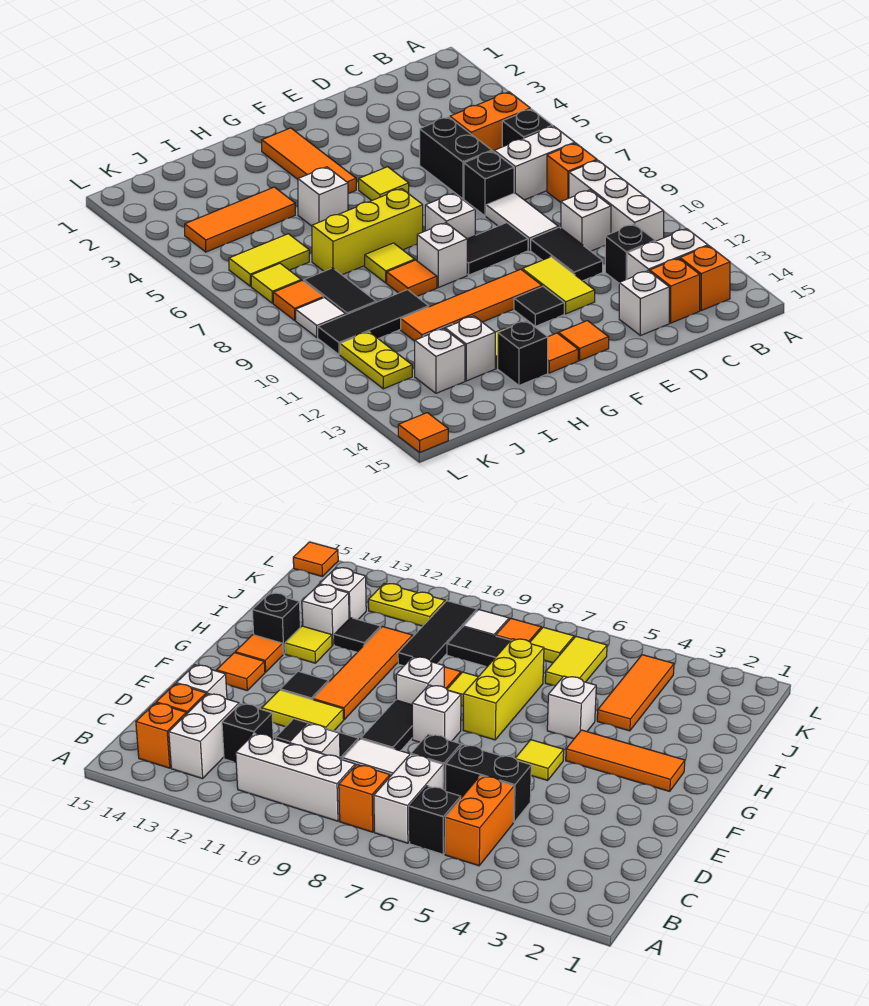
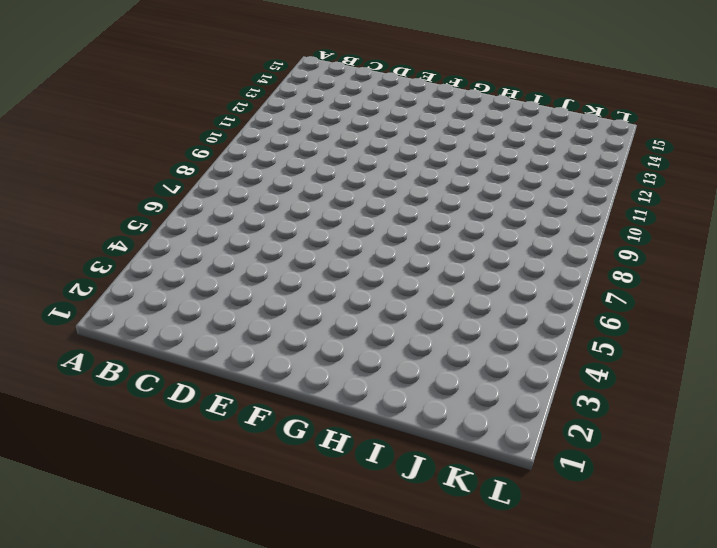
none -> orange brick B5:C5 level 1
none -> black brick B6 level 1
none -> white brick B7:C7 level 1
none -> orange brick B8 level 1

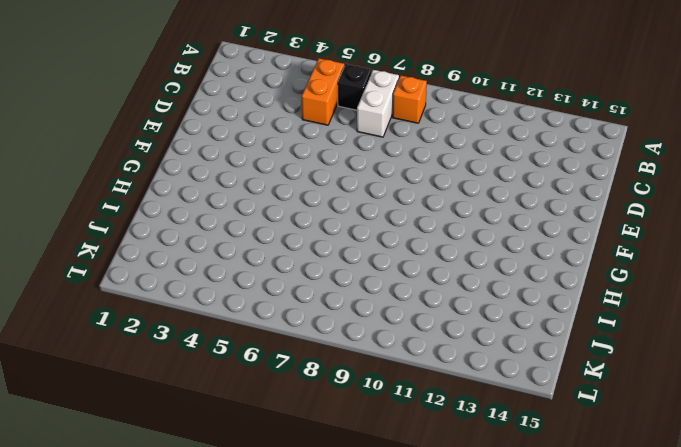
none -> white brick B9:B11 level 1
none -> white brick B13:C13 level 1
none -> orange brick B14 level 1
none -> white brick C10 level 1

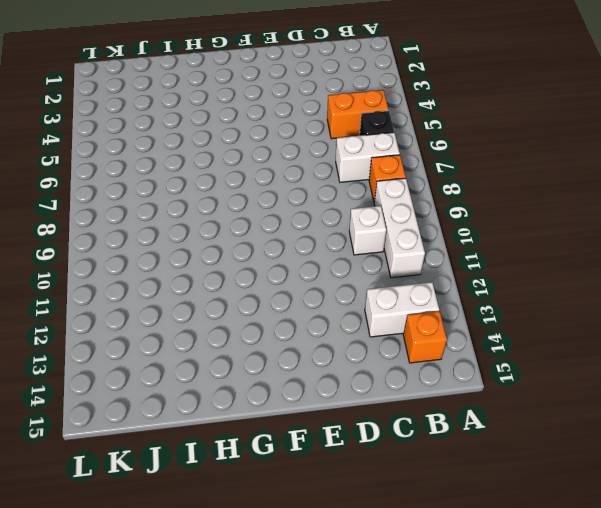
none -> black brick C12 level 1
none -> orange brick C14 level 1
none -> black brick D5:D6 level 1
none -> black brick D7 level 1

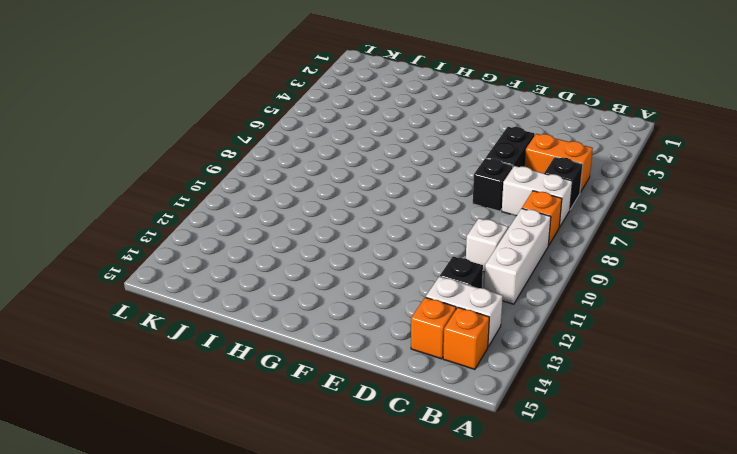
none -> white tile D8:D9 level 1
none -> black tile D10:D11 level 1
none -> white brick D14 level 1
none -> black tile E9:F9 level 1

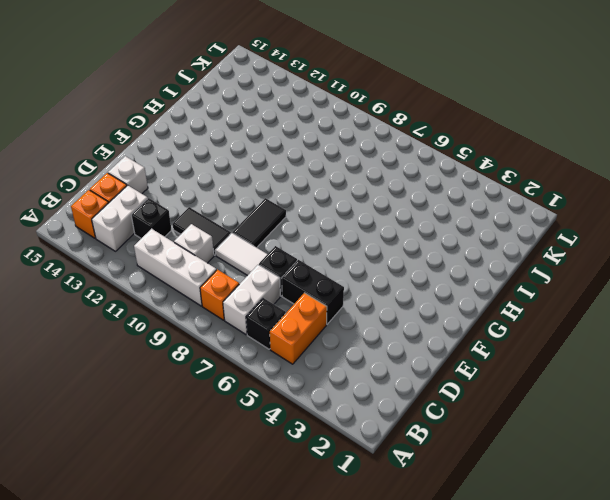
none -> yellow tile E11:E12 level 1
none -> yellow tile F5 level 1
none -> white brick F8 level 1
none -> orange tile F11:I11 level 1

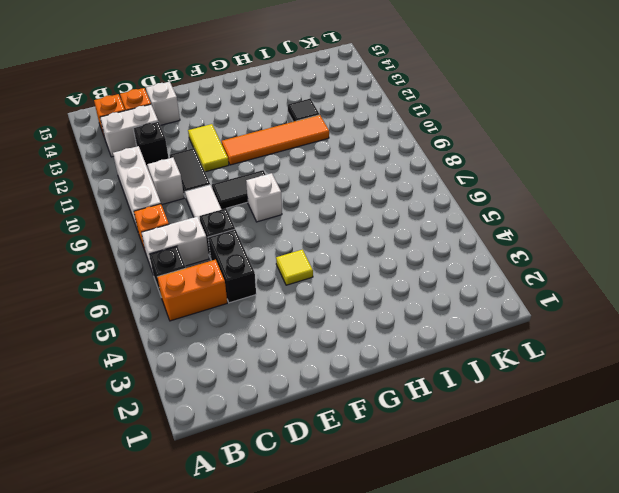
none -> black tile F12 level 1
none -> orange tile F14 level 1
none -> orange tile G2:G4 level 1
none -> yellow brick G7:I7 level 1

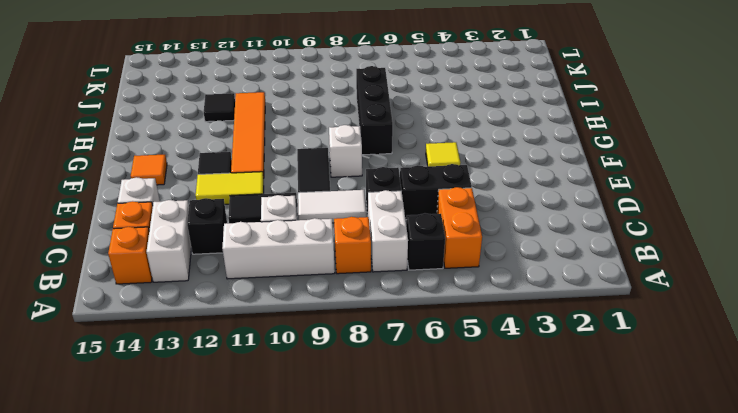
black brick G7:I7 level 1 -> yellow brick G7:I7 level 1
none -> orange tile G2:G4 level 1
none -> white brick G9 level 1
none -> orange tile G14 level 1
none -> white brick H5 level 1

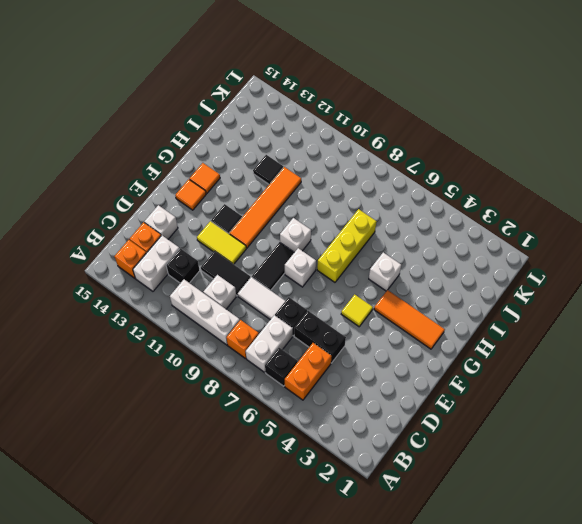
none -> yellow tile H8 level 1
none -> orange tile H9 level 1
none -> yellow tile H13 level 1
none -> black brick H14 level 1

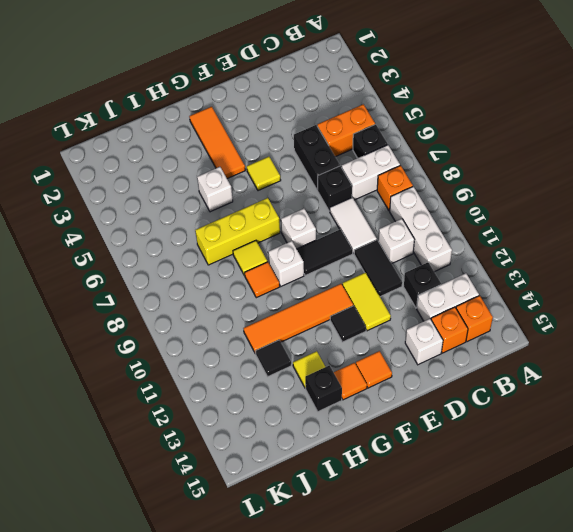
none -> orange tile I4:K4 level 1
none -> black tile I10:K10 level 1
none -> white brick I13 level 1
none -> yellow tile J6:K6 level 1

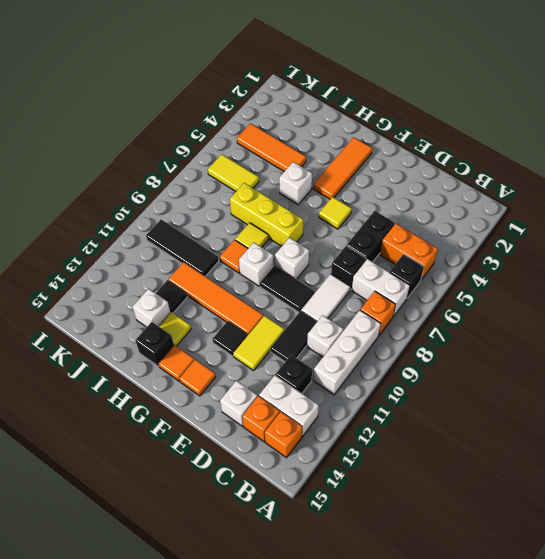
none -> black tile J8:J9 level 1
none -> white brick J13 level 1
none -> yellow tile K7 level 1
none -> orange tile K8 level 1

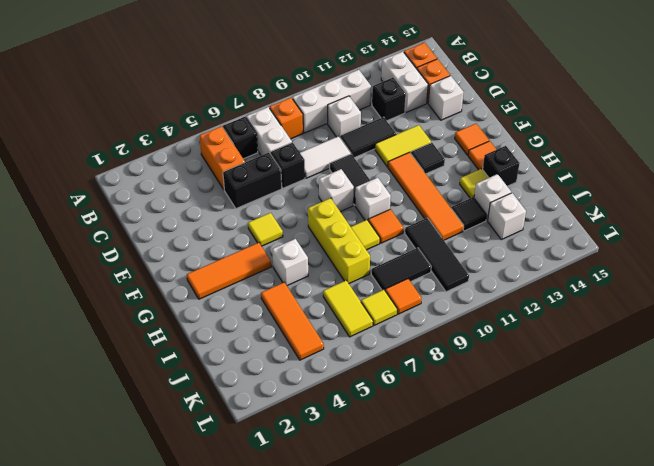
none -> white tile K9 level 1
none -> yellow plate K11:K12 level 1
none -> orange tile L15 level 1

